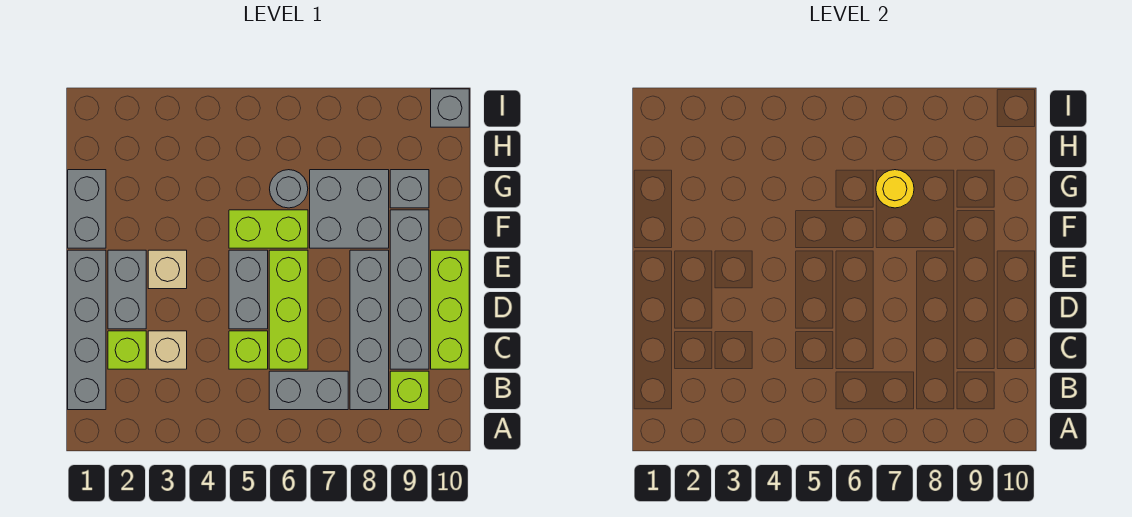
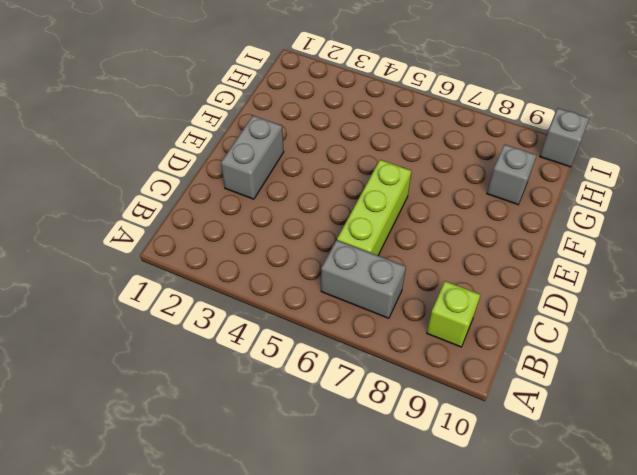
none -> grey brick B1:E1 level 1
none -> grey brick B8:E8 level 1
none -> lime brick C2 level 1

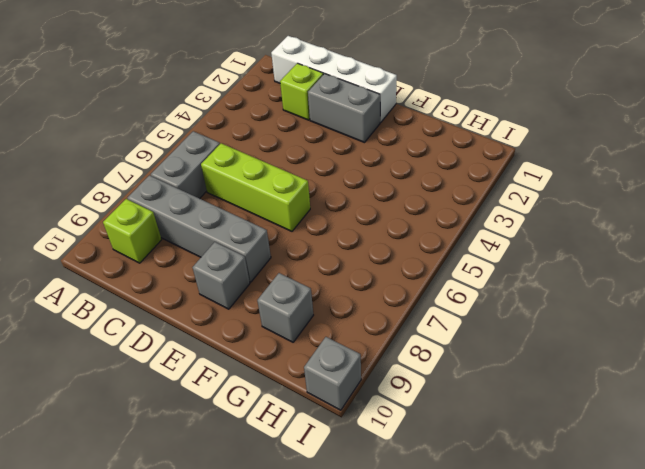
white brick B1:E1 level 1 -> grey brick B1:E1 level 1
grey brick E9 level 1 -> grey brick C9:F9 level 1
none -> tan brick C3 level 1
none -> lime brick C5 level 1
none -> lime brick C10:E10 level 1

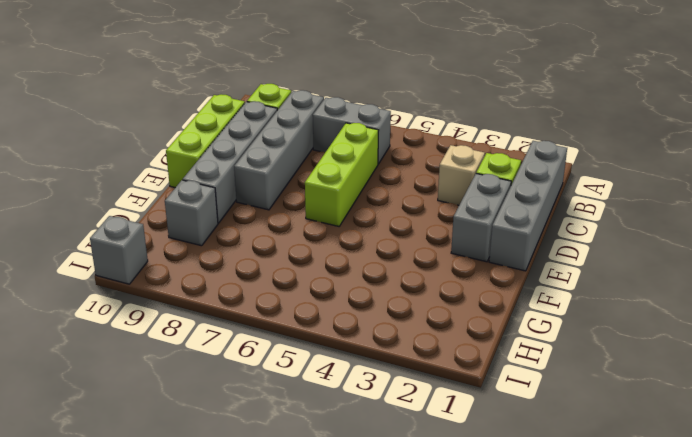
none -> lime brick C5 level 1
none -> grey brick D5:E5 level 1
none -> tan brick E3 level 1

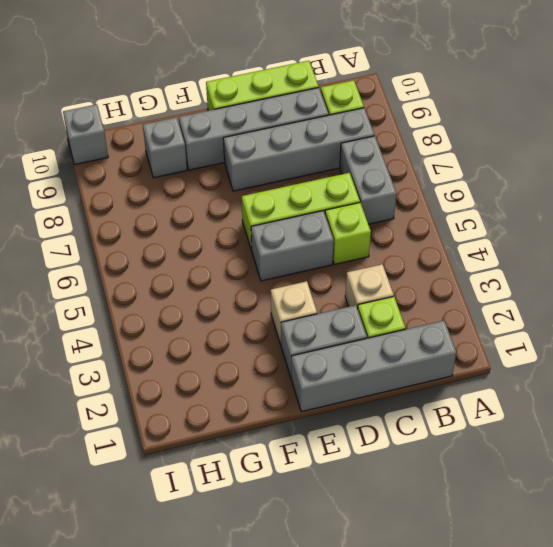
none -> grey brick F1:G1 level 1
none -> lime brick F5:F6 level 1
none -> grey brick F7:G8 level 1

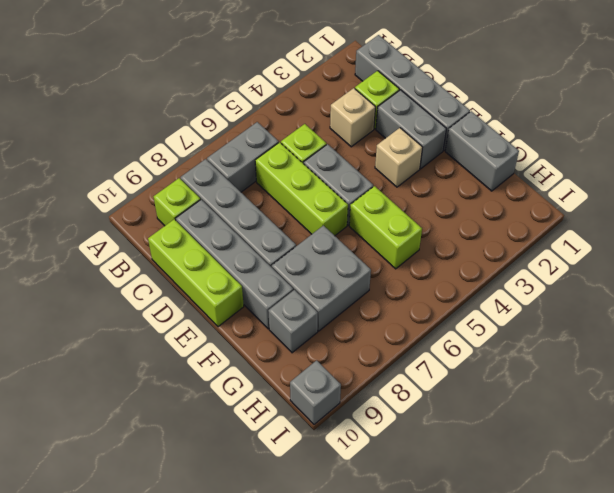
lime brick F5:G5 level 1 -> lime brick F5:F6 level 1
none -> grey round brick G6 level 1
none -> yellow round brick G7 level 2

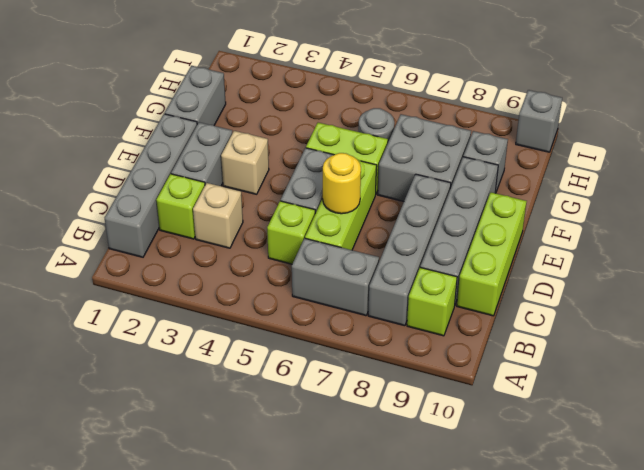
yellow round brick D6 level 2 -> yellow round brick G7 level 2

